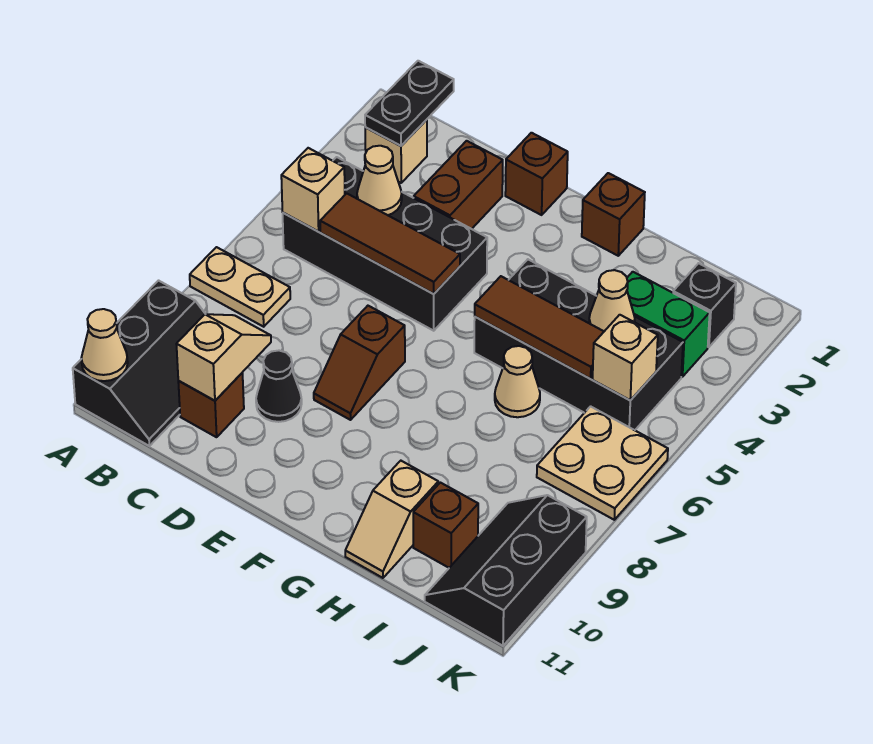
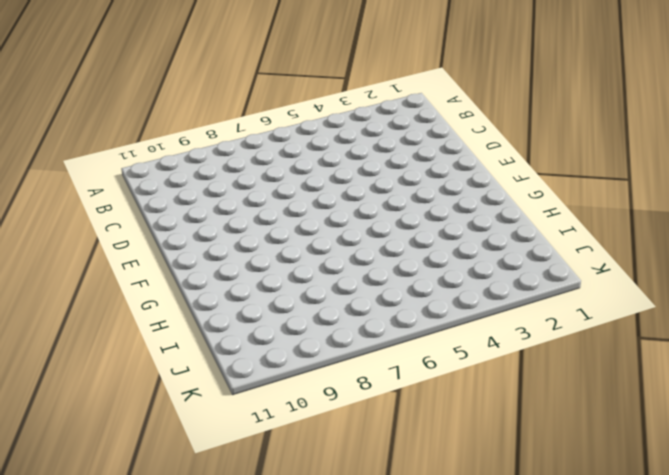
none -> tan plate A7:B7 level 1
none -> black slope A9:B11 level 1 top A
none -> tan brick B2 level 1

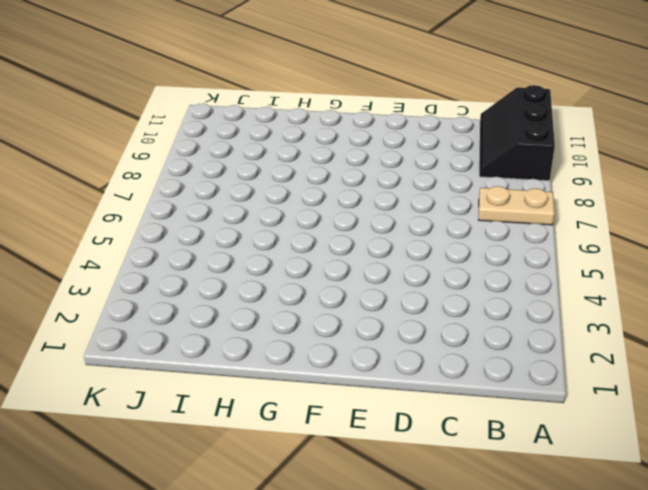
none -> tan brick B2 level 1
none -> black brick B4:E5 level 1
none -> brown brick C10 level 1

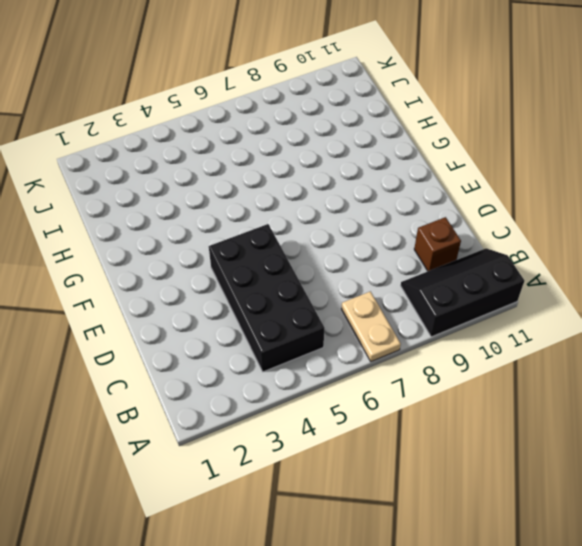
none -> tan brick B2 level 1
none -> brown brick D2:D3 level 1
none -> black cone D9 level 1

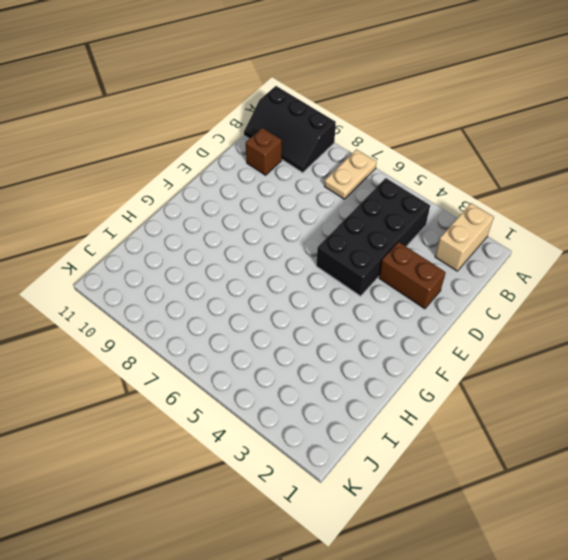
tan brick A2:B2 level 1 -> tan brick B2 level 1
none -> black cone D9 level 1
none -> brown brick E1 level 1
none -> brown slope E7:E8 level 1 top 7

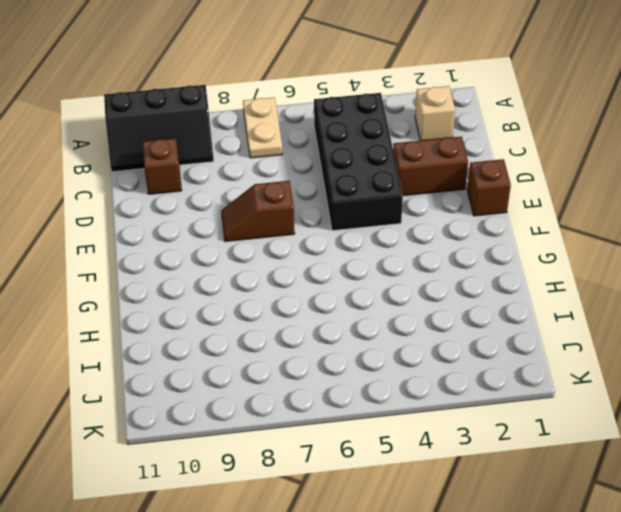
none -> black cone D9 level 1
none -> brown brick G1 level 1
none -> black brick G4:J5 level 1

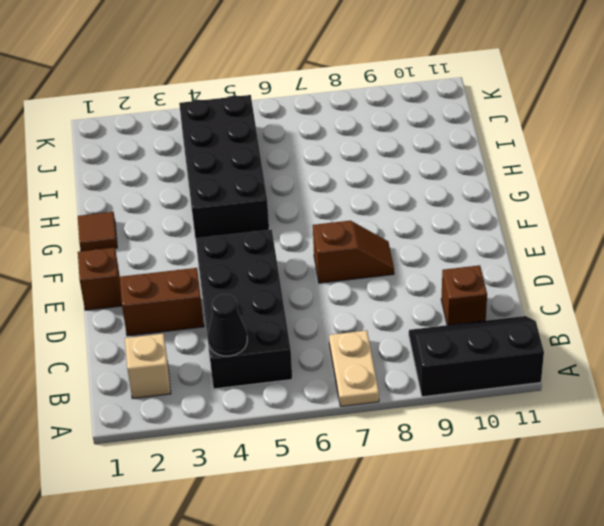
black cone B4 level 2 -> black cone D9 level 1
brown tile G1 level 1 -> brown brick G1 level 1
none -> tan cone H6 level 1
none -> tan slope H10:H11 level 1 top 10
none -> green brick I3:J3 level 1

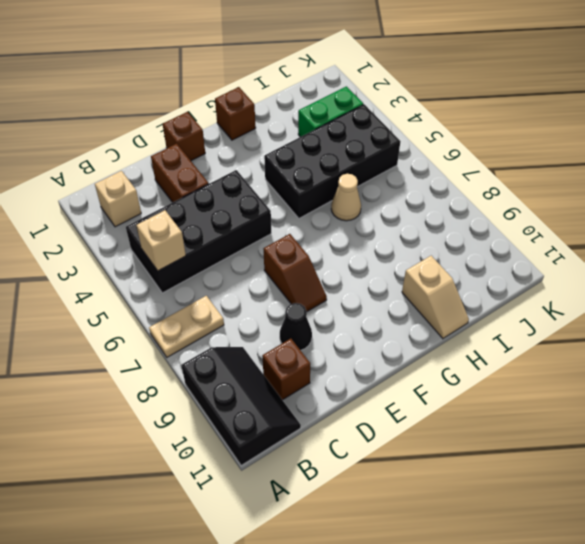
none -> brown brick I10 level 1
none -> black brick J2 level 1
none -> tan plate J6:K7 level 1

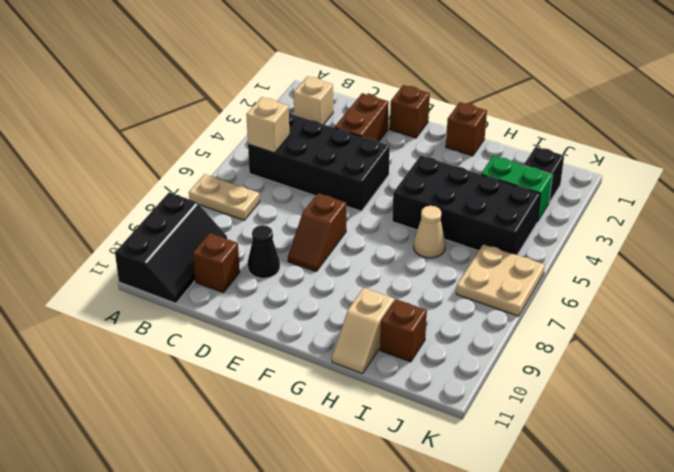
none -> black slope J9:K11 level 1 top K
none -> tan cone A11 level 2
none -> black plate B1:B2 level 2

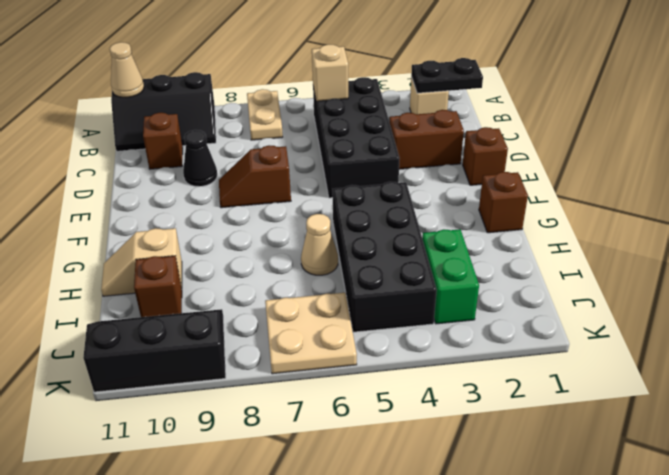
none -> black brick J2 level 1
none -> tan cone C4 level 2
none -> brown tile C5:E5 level 2

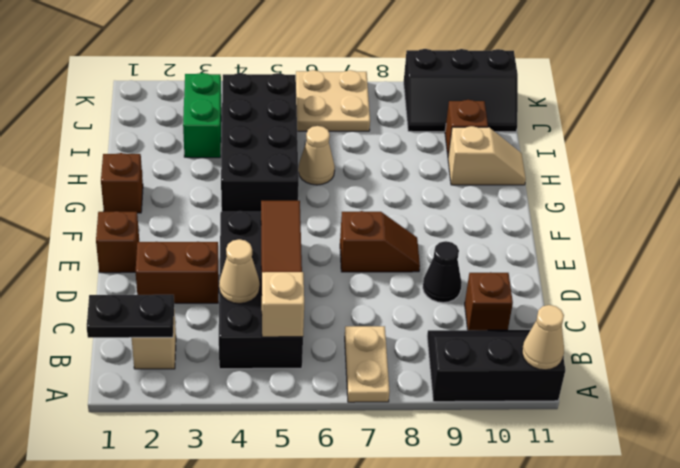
none -> black brick J2 level 1
none -> tan slope C9:C10 level 2 top 10
none -> brown tile G5:I5 level 2

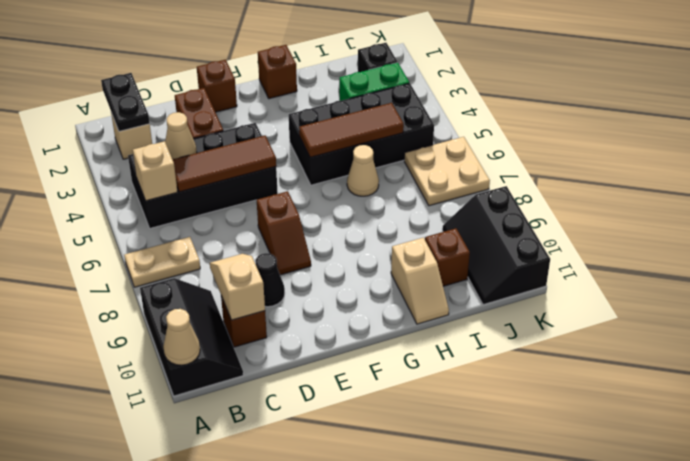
none -> tan cone I4 level 2
none -> tan brick J5 level 2

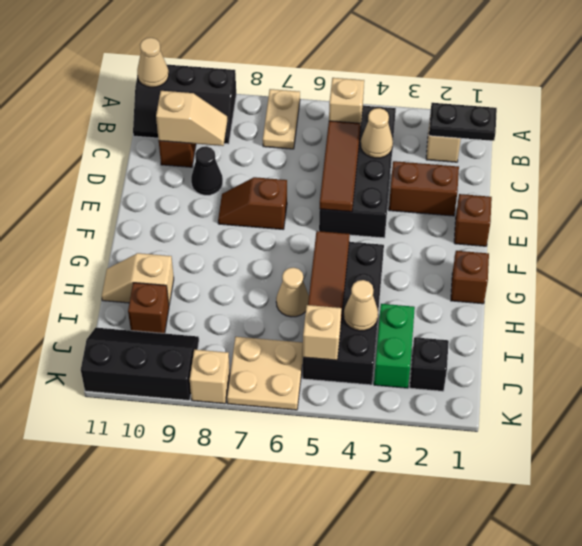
tan brick K8 level 1 -> none

